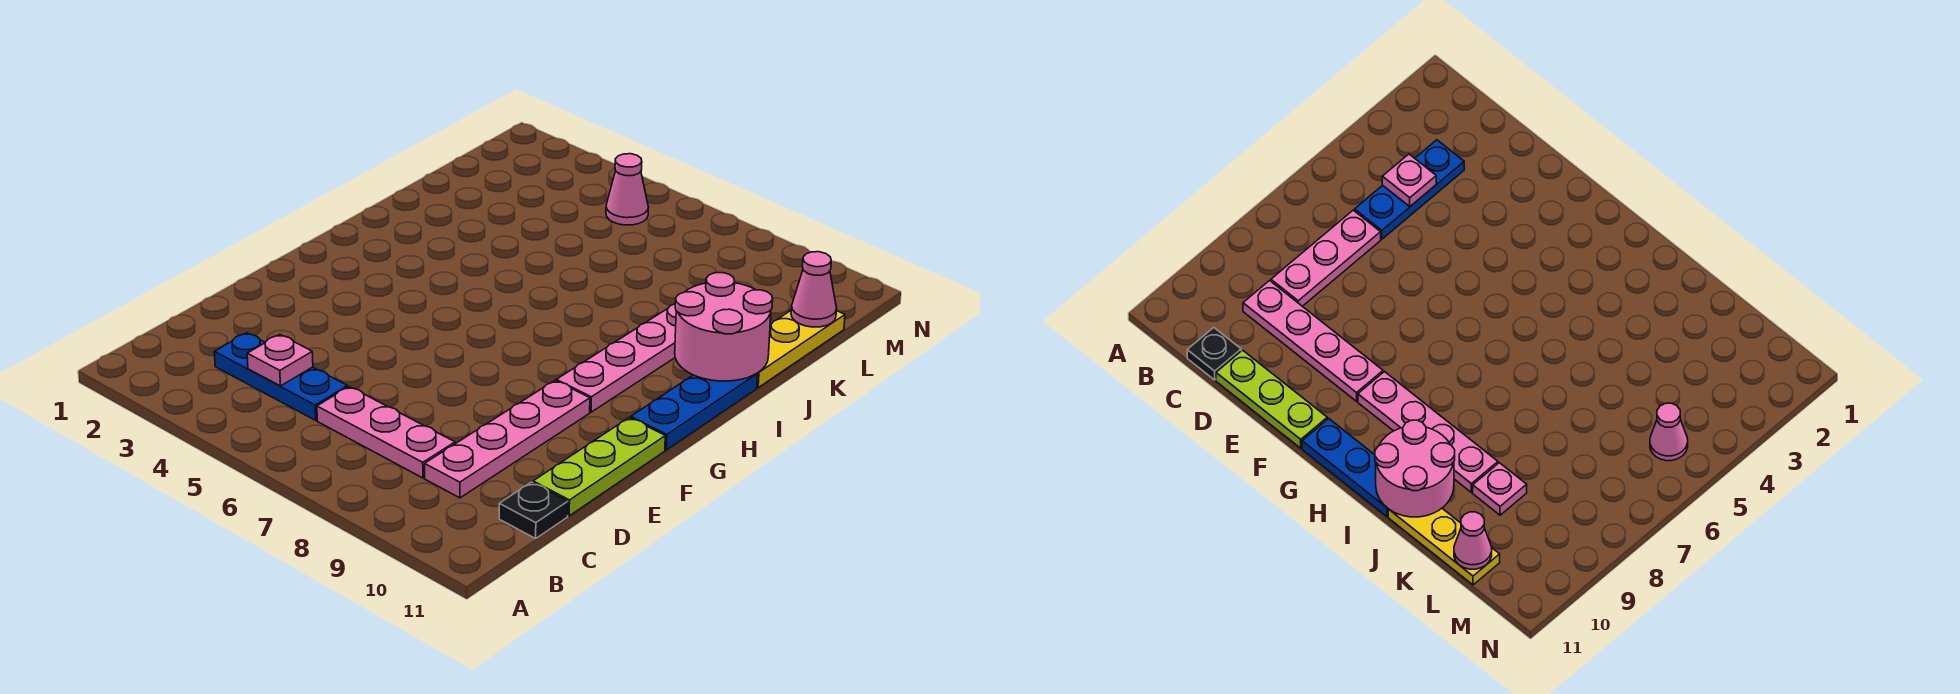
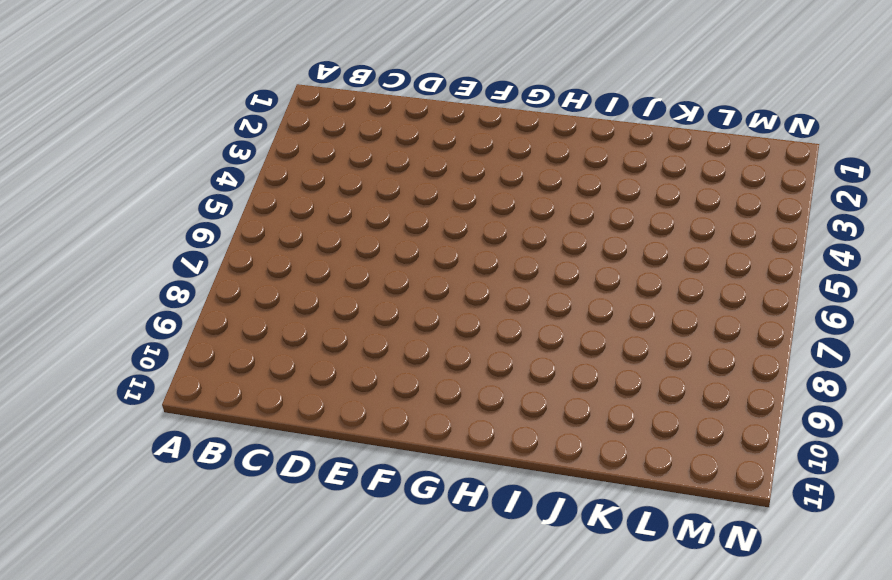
none -> blue plate C3:C5 level 1
none -> pink plate C6:C8 level 1
none -> pink plate C9:F9 level 1

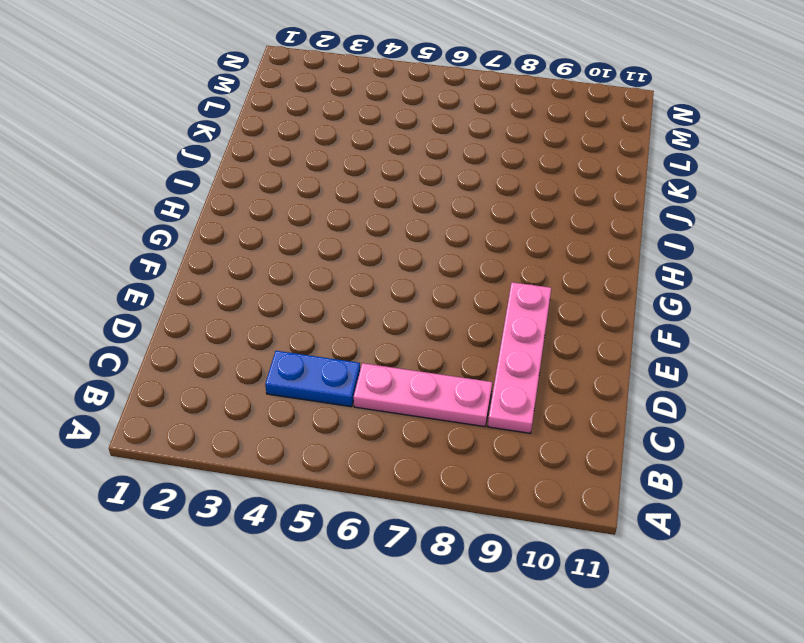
blue plate C4:C5 level 1 -> blue plate C3:C5 level 1
none -> black plate C11 level 1
none -> lime plate D11:F11 level 1
none -> pink plate G9:J9 level 1

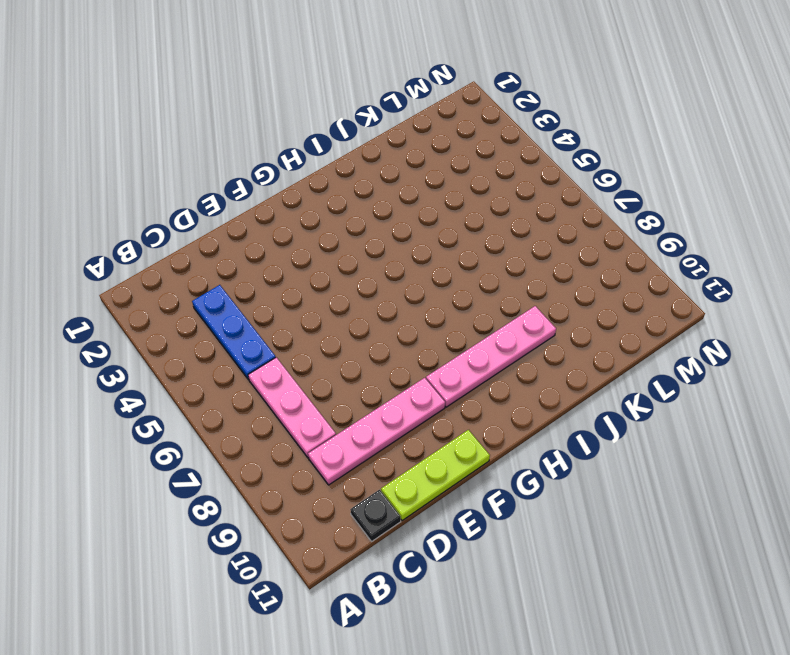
none -> blue plate G11:I11 level 1
none -> yellow plate J11:L11 level 1
none -> pink plate K9 level 1

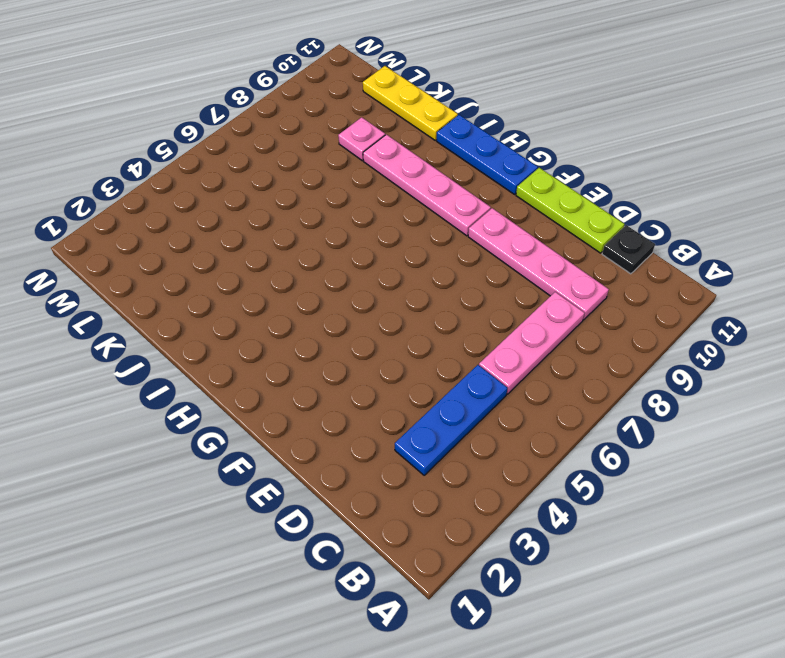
none -> pink cone M5 level 1
none -> pink plate C4 level 2
none -> pink round brick I10:J11 level 2

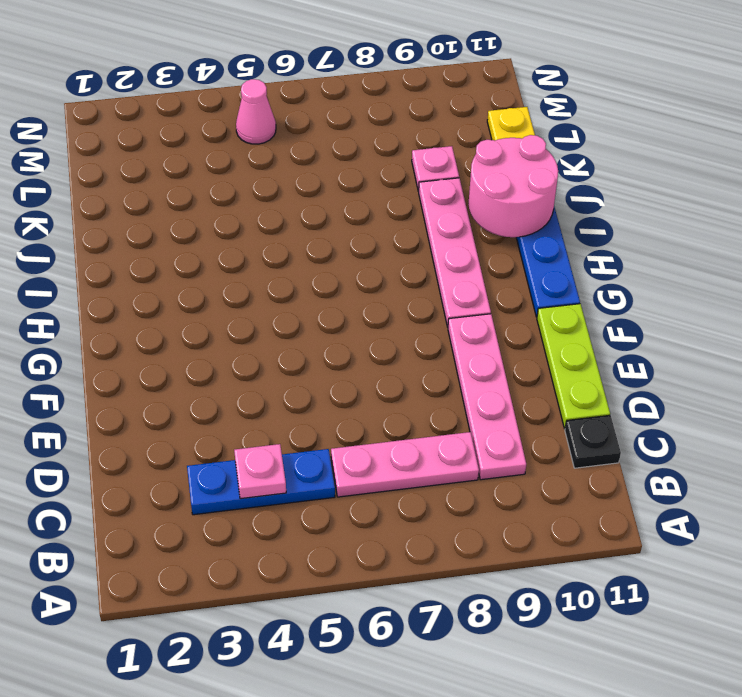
none -> pink cone L11 level 2

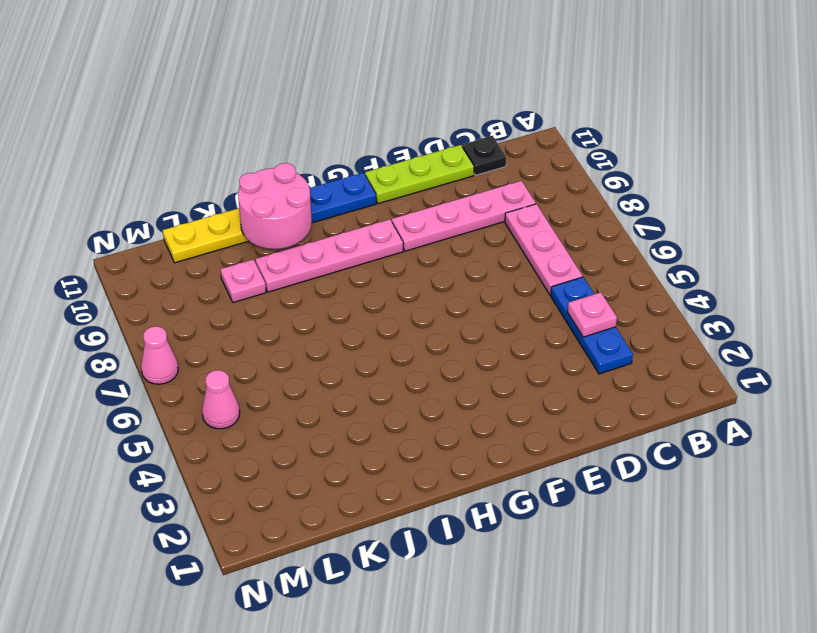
pink cone N7 level 1 -> pink cone L11 level 2

